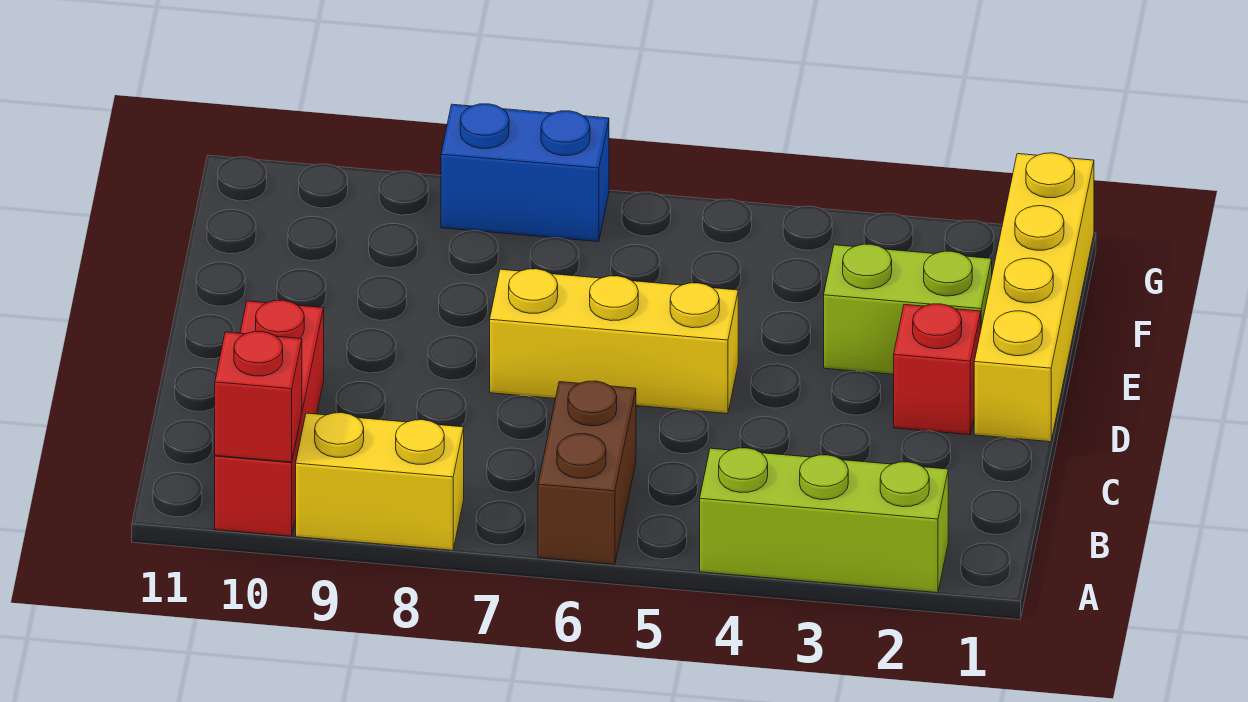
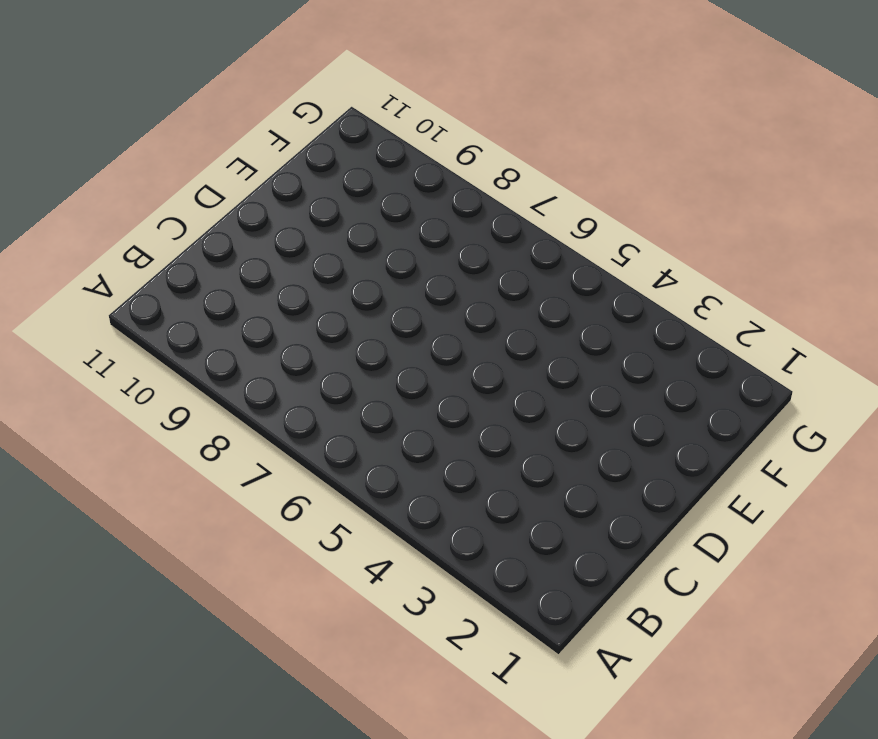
none -> lime brick A2:A4 level 1
none -> brown brick A6:B6 level 1

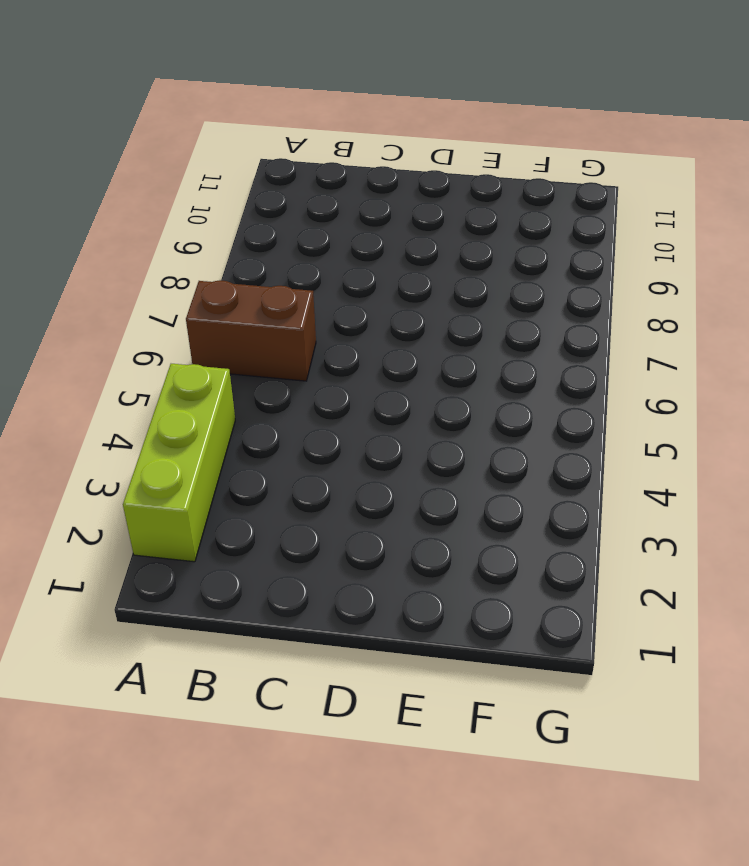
none -> yellow brick A8:A9 level 1
none -> red brick A10:C10 level 1

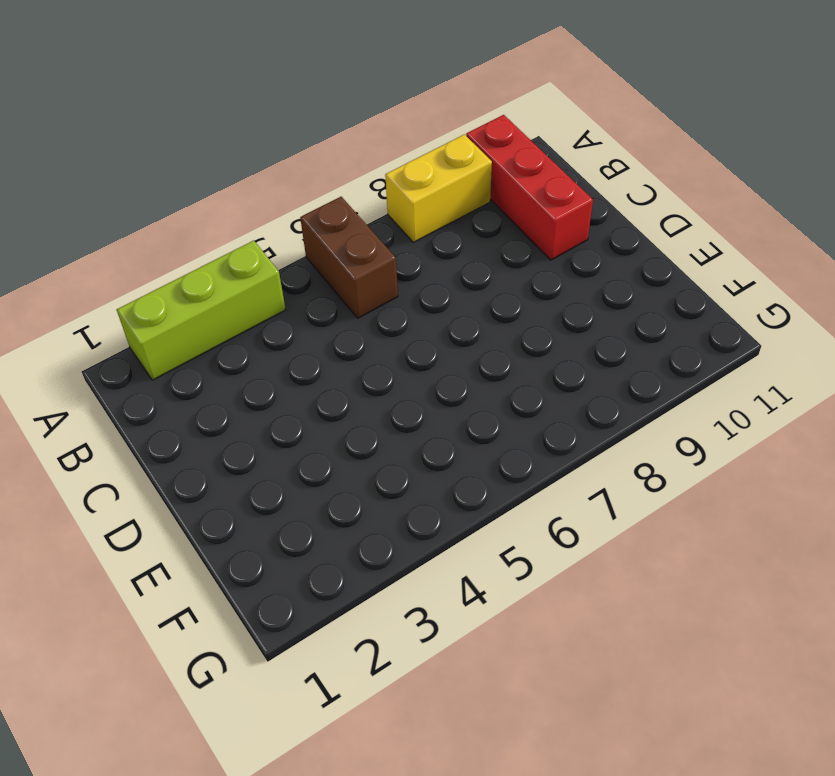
none -> yellow brick D1:G1 level 1
none -> red brick D2 level 1

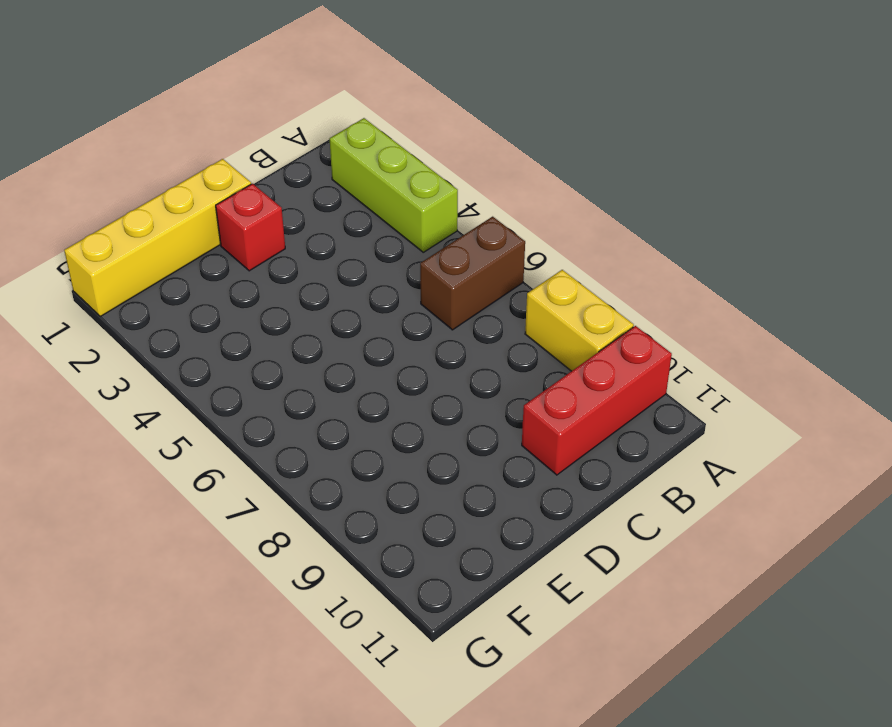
none -> yellow brick D5:D7 level 1
none -> lime brick E2:E3 level 1

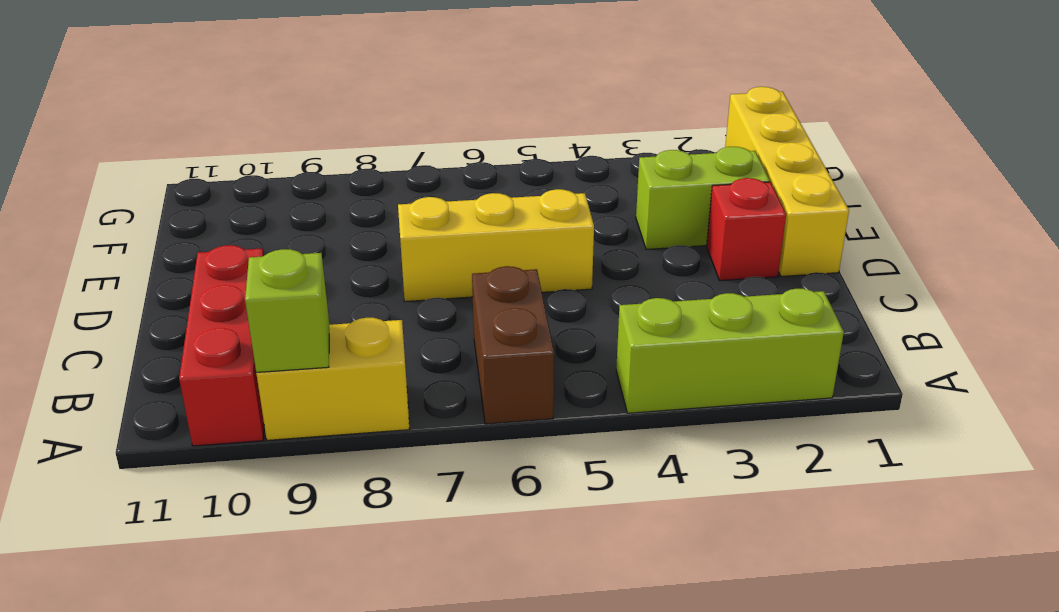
lime brick A9 level 2 -> none
none -> blue brick G7:G8 level 1
none -> red brick A10 level 2

